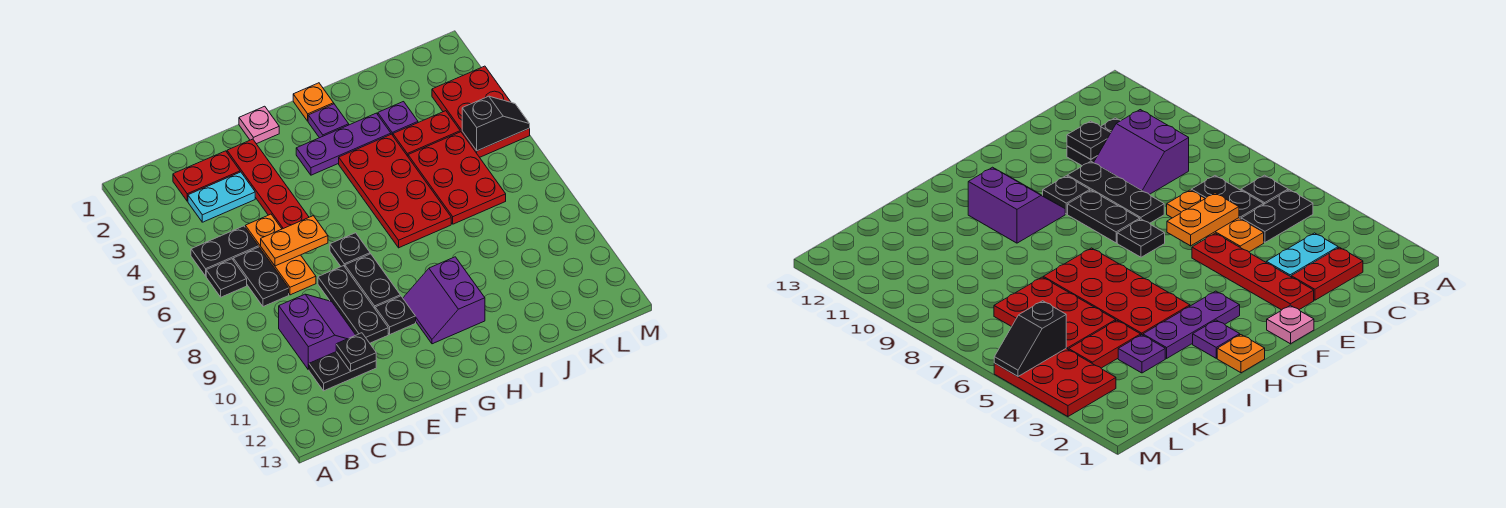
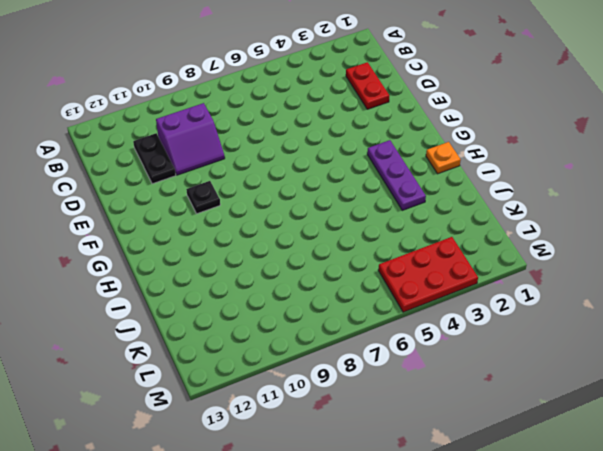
none -> black plate B5:C5 level 1
none -> black plate B6 level 1
none -> cyan plate C3:D3 level 1

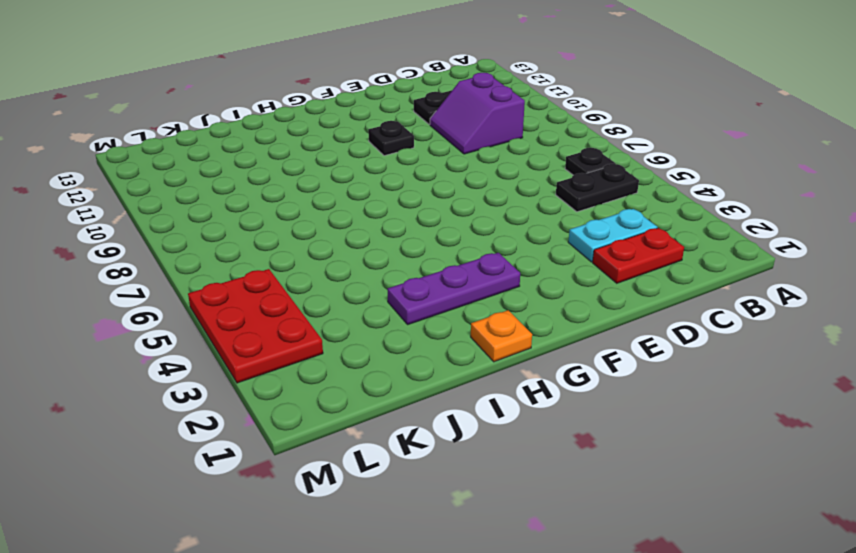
none -> black plate C6:C7 level 1
none -> orange plate D5:D7 level 1
none -> red plate E2:E5 level 1

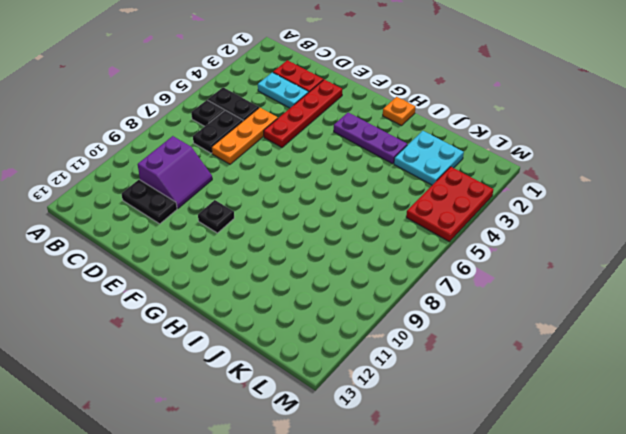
cyan plate J2:K3 level 1 -> purple plate J3 level 1
none -> black plate E8:E10 level 1
none -> pink plate F1 level 1
none -> black plate F7 level 1

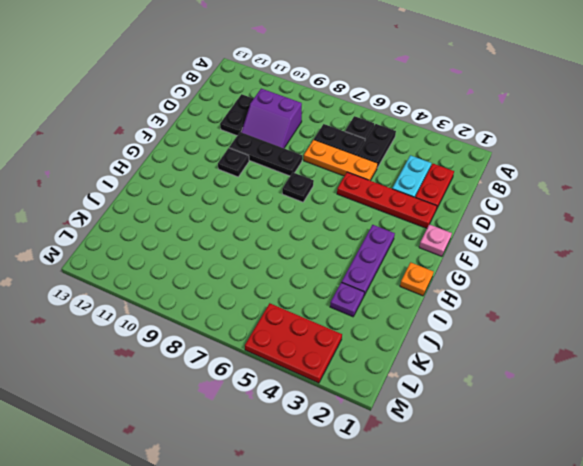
none -> black plate F8:F9 level 1
none -> purple slope G10:H11 level 1 top H
none -> purple plate H2 level 1

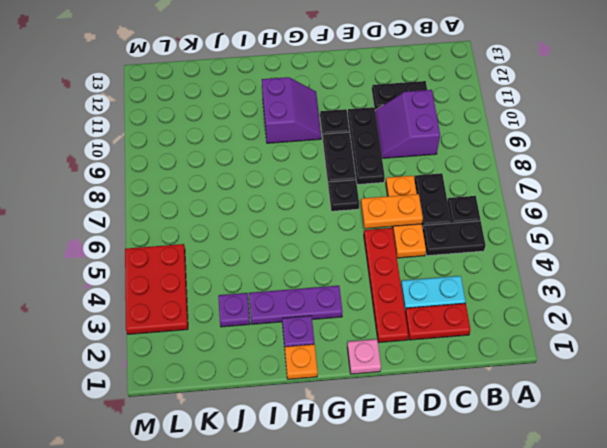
none -> red plate H4:I7 level 1
none -> red plate J4:K4 level 1
none -> red plate J5:K7 level 1

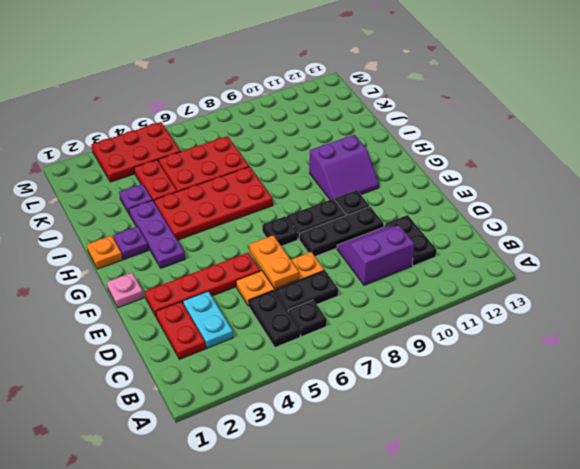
none -> black plate D11 level 2
none -> black slope L5:M5 level 2 top L

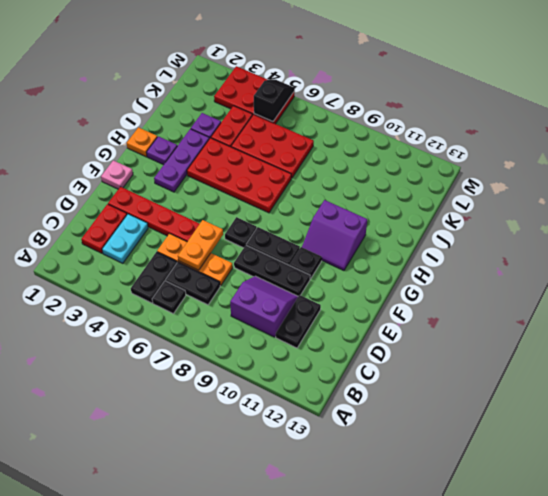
none -> black plate D11 level 2

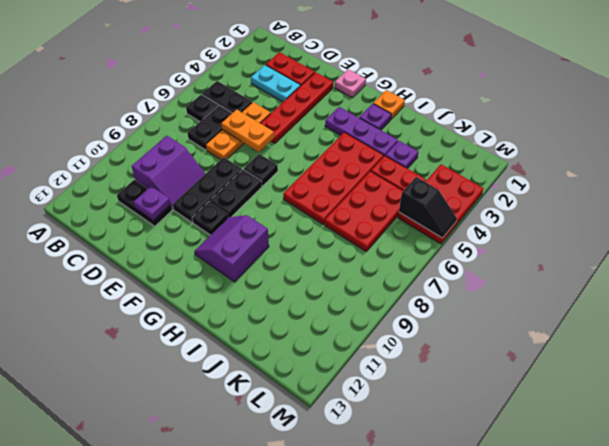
purple plate D11 level 2 -> black plate D11 level 2

